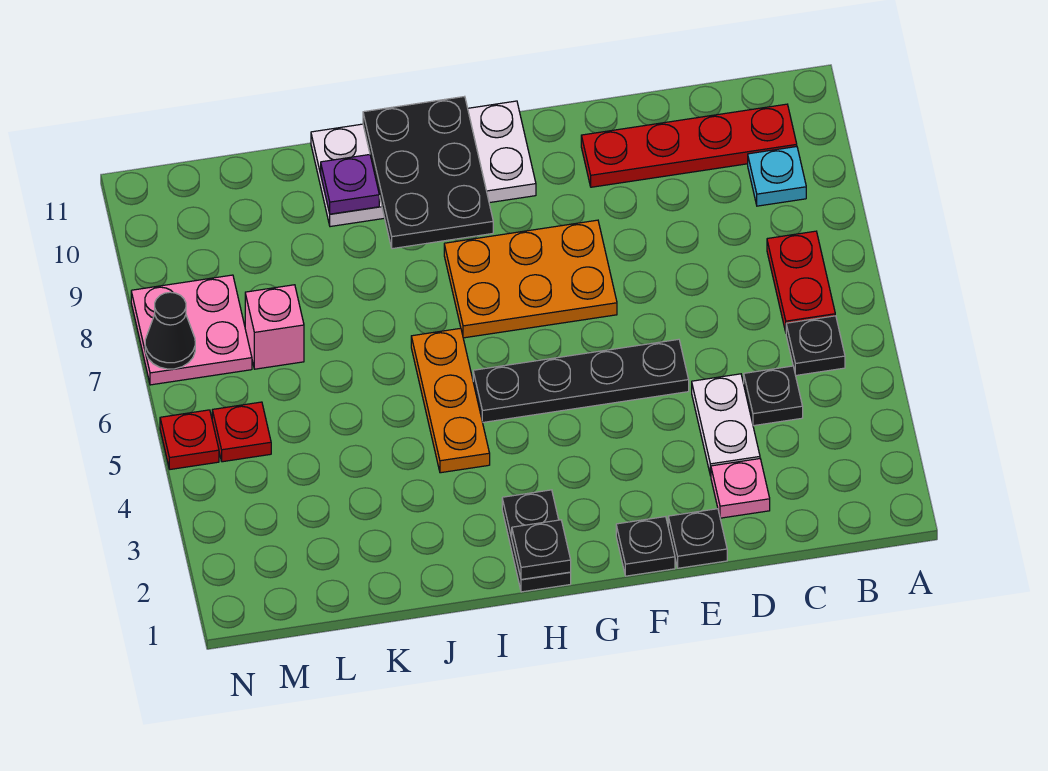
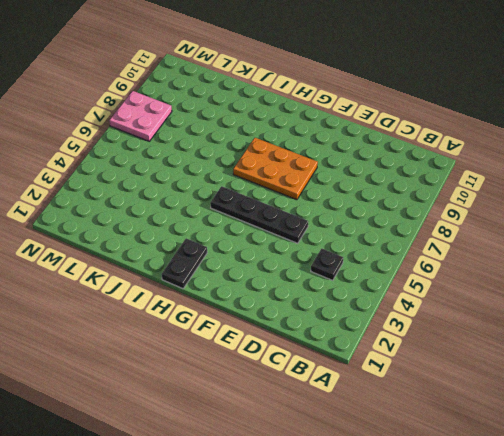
none -> black plate B5 level 1
none -> red plate B6:B7 level 1
none -> cyan plate B9 level 1

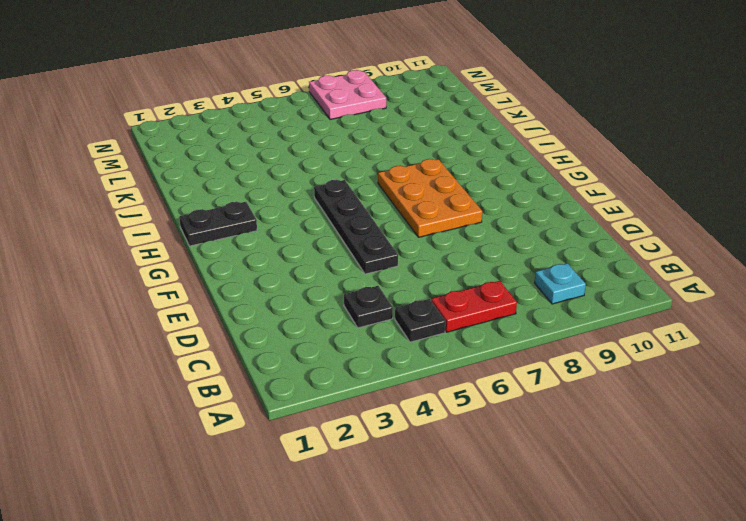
none -> red plate B10:E10 level 1
none -> pink plate D2 level 1
none -> white plate D3:D4 level 1

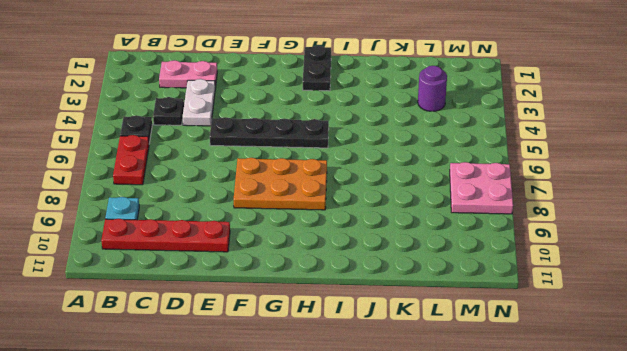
pink plate C2:D2 level 1 -> pink plate D2 level 1
purple round brick L3 level 1 -> none
none -> black plate E1 level 1
none -> black plate F1 level 1
none -> white plate G10:J11 level 1

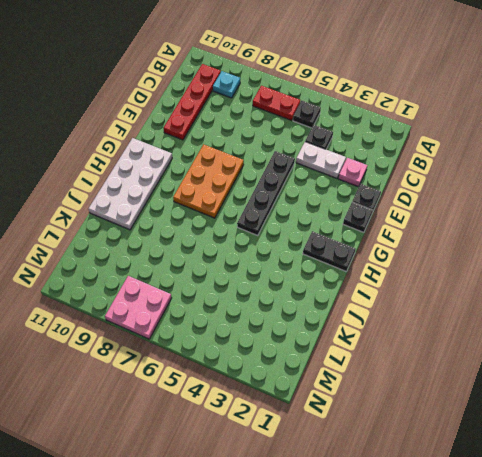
none -> orange plate I4:I6 level 1
none -> pink brick L7 level 1
none -> red plate M5 level 1

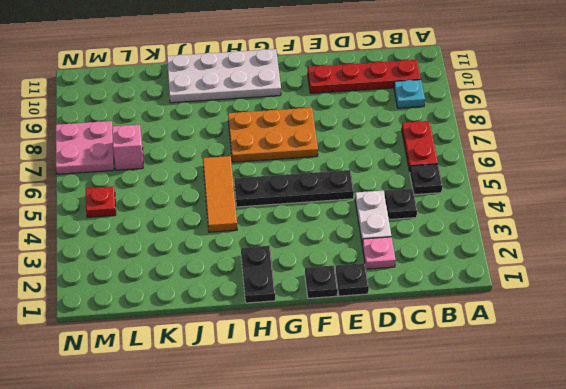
orange tile I4:I6 level 1 -> orange plate I4:I6 level 1
none -> red plate N5 level 1
none -> black plate H1 level 2
none -> black plate H9:I11 level 2

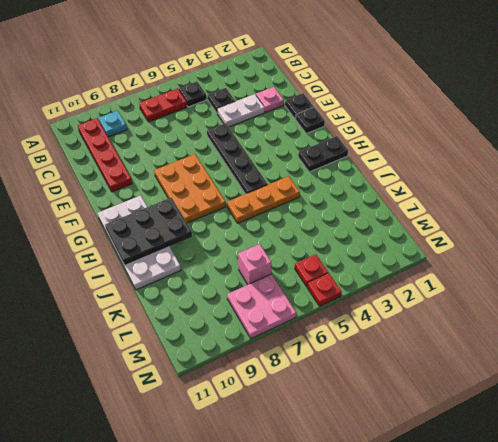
none -> black plate H1 level 2
none -> purple plate J10 level 2
none -> black cone N7 level 2

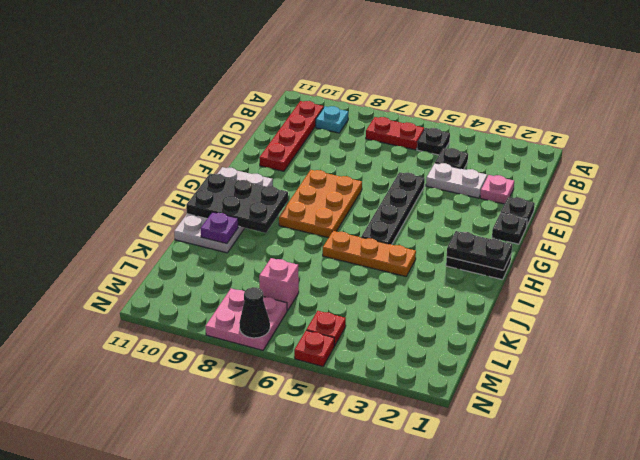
black plate H1:H2 level 2 -> black plate H1 level 2

